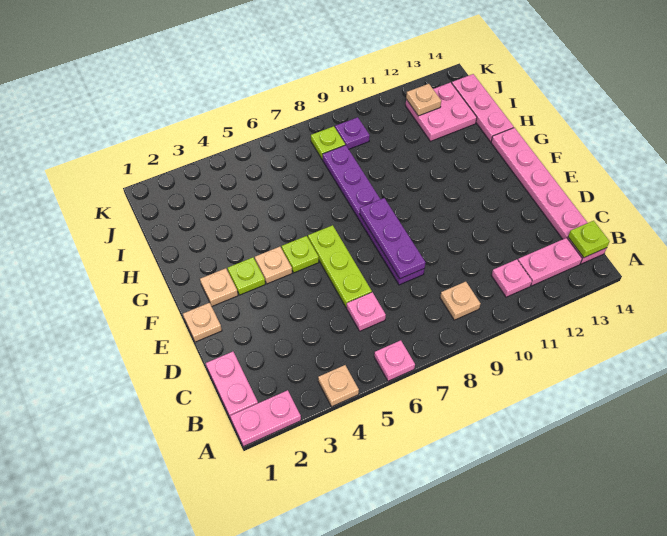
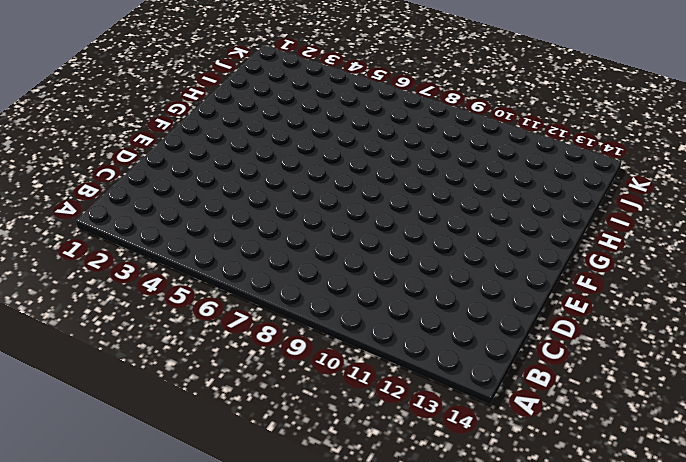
none -> pink plate A1:A2 level 1
none -> tan plate A4 level 1
none -> pink plate A6 level 1

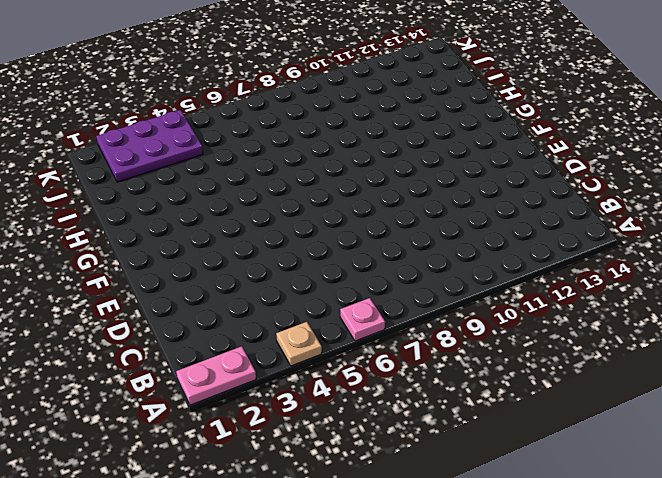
purple plate J2:K4 level 1 -> none
none -> pink plate B1:C1 level 1
none -> tan plate B9 level 1
none -> pink plate B11 level 1

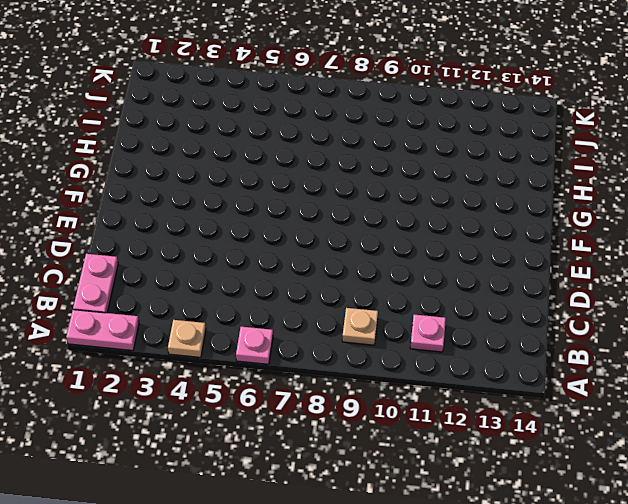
none -> pink plate B12:B13 level 1
none -> pink plate B14:G14 level 1
none -> pink plate C6 level 1

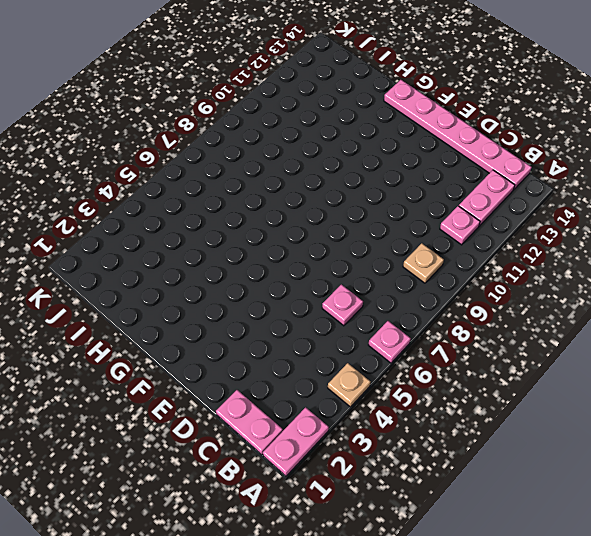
none -> lime plate D6:F6 level 1
none -> purple plate D8:I8 level 1
none -> tan plate E1 level 1

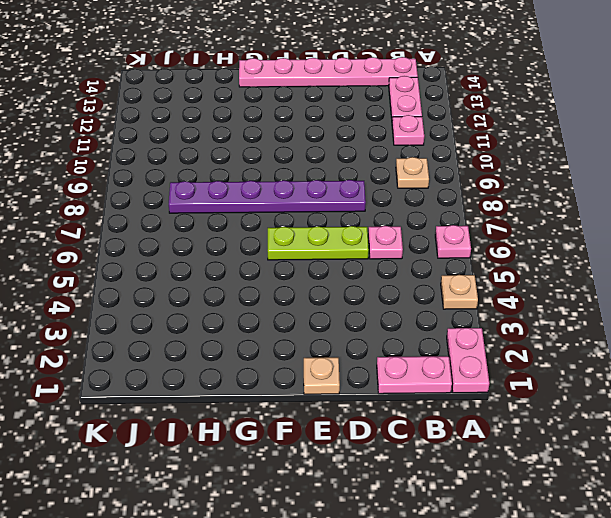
none -> tan plate F2 level 1
none -> lime plate F3 level 1
none -> tan plate F4 level 1

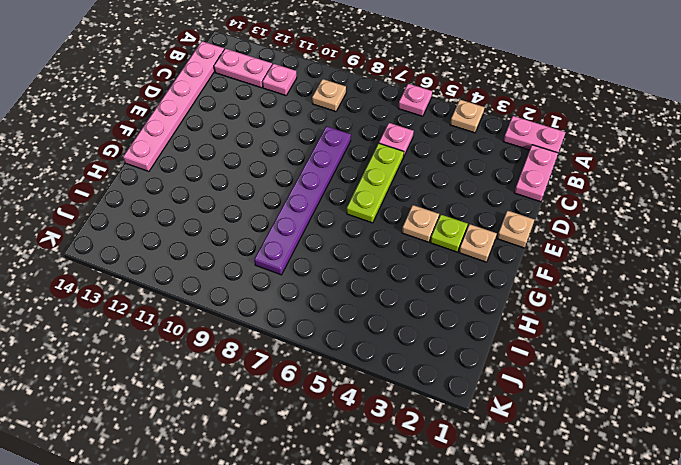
none -> lime plate F5 level 1
none -> pink plate H14:J14 level 1
none -> pink plate I12:J13 level 1

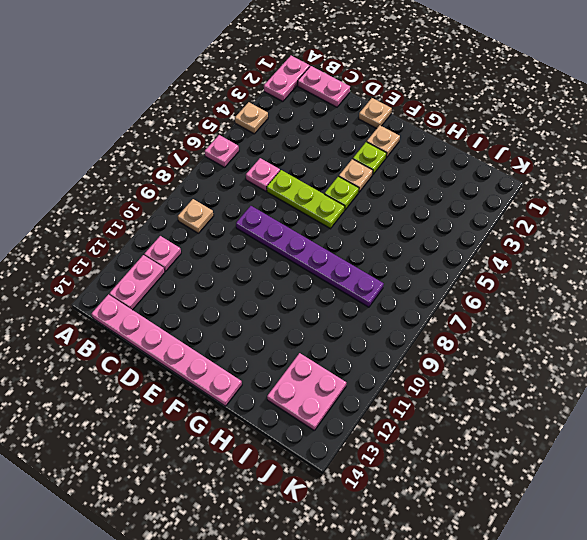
none -> pink plate H14:J14 level 1
none -> lime plate J8 level 1
none -> purple plate J9 level 1

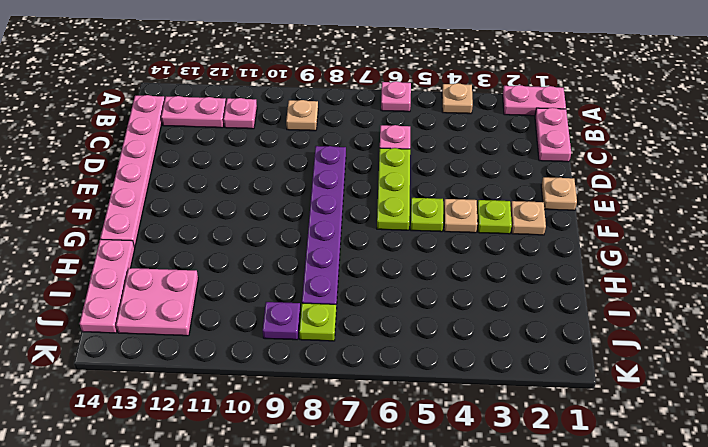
none -> lime plate B14 level 2
none -> purple plate D8:F8 level 2
none -> tan plate J12 level 2

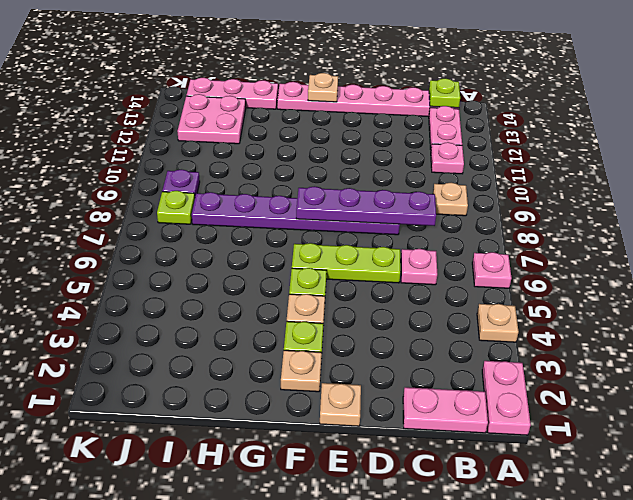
purple plate C8:F8 level 2 -> purple plate D8:F8 level 2
tan plate F14 level 2 -> tan plate J12 level 2

